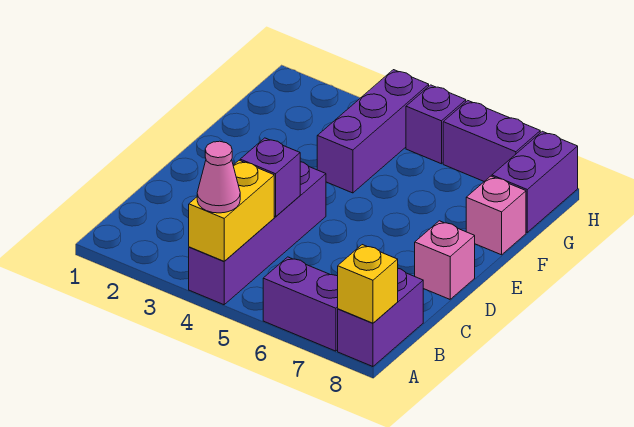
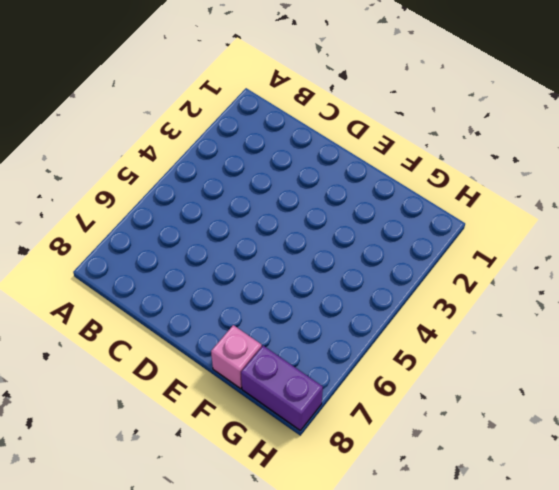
none -> purple brick A4:D4 level 1
none -> purple brick A6:A7 level 1
none -> purple brick A8:B8 level 1

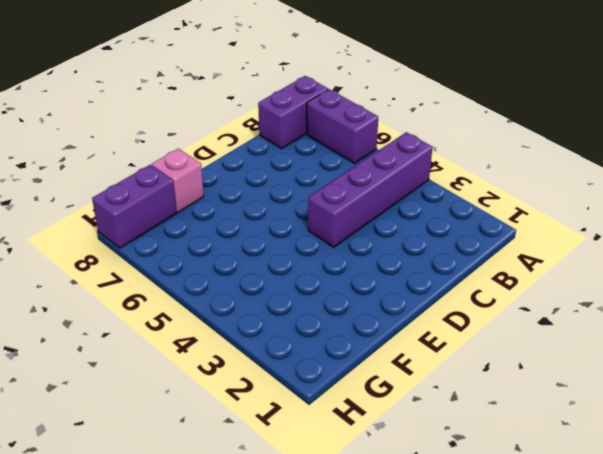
none -> pink brick D8 level 1
none -> purple brick F4:H4 level 1
none -> purple brick H5 level 1

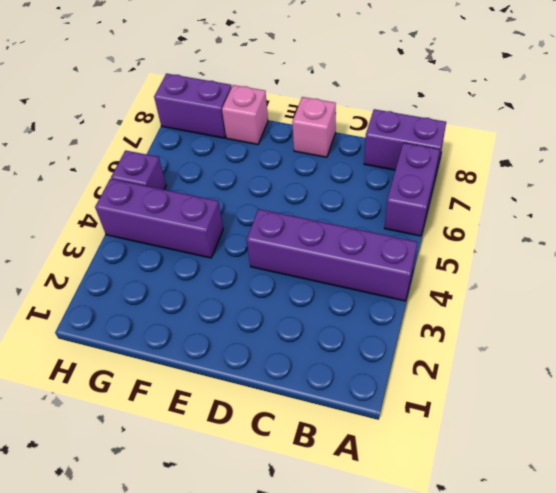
none -> purple brick H6:H7 level 1
none -> yellow brick A4:B4 level 2
none -> yellow brick A8 level 2

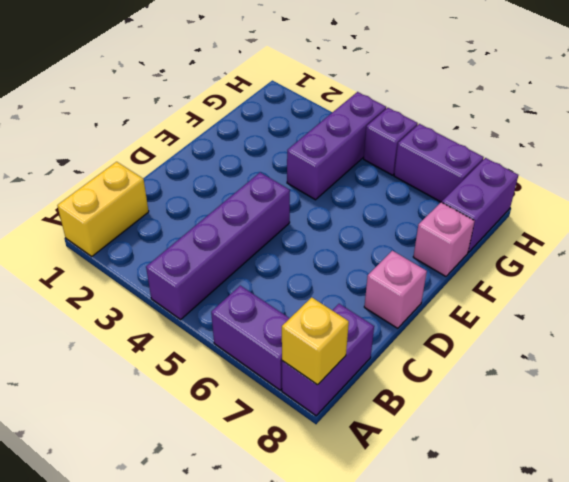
yellow brick A1:B1 level 1 -> yellow brick A4:B4 level 2
none -> purple brick C4 level 2
none -> pink cone A4 level 3

